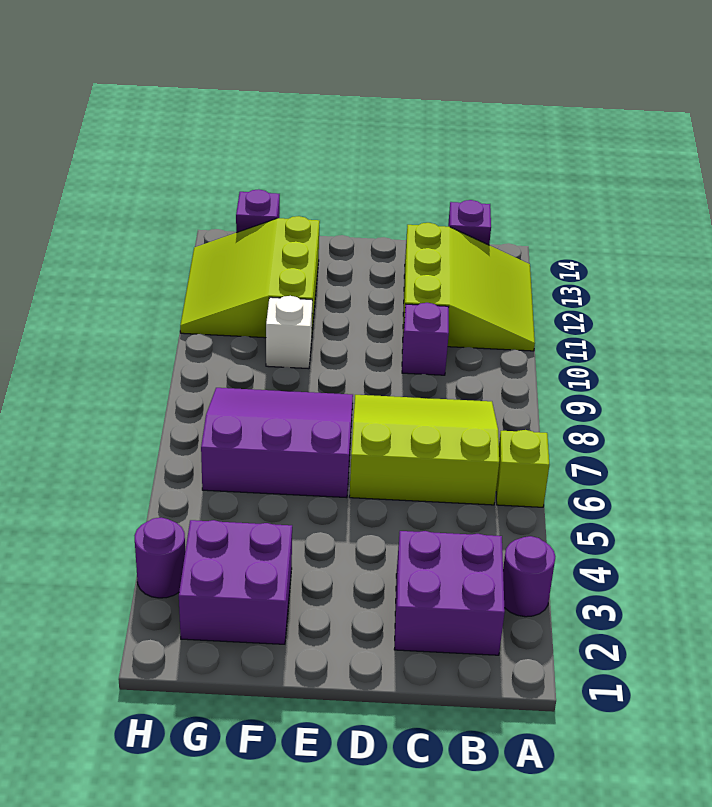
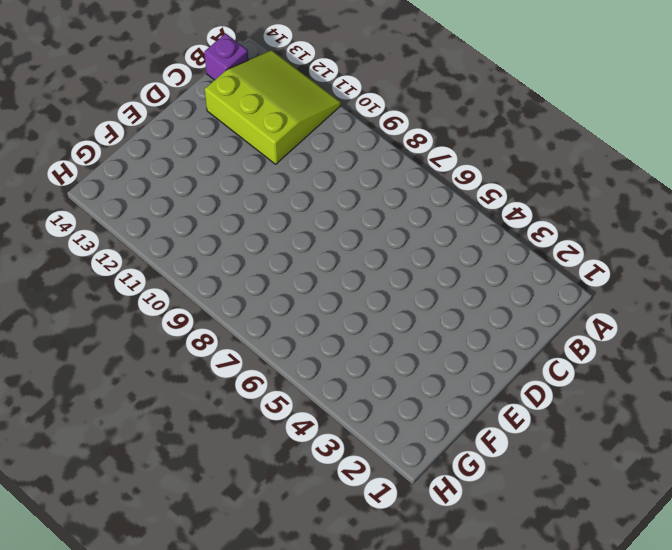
none -> purple round brick A3 level 1
none -> lime brick A6 level 1
none -> purple brick B2:C3 level 1

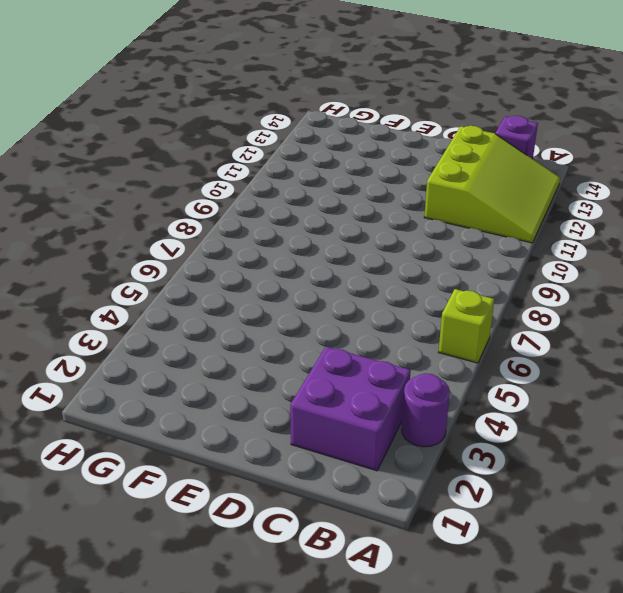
none -> lime slope B6:D8 level 1 top 6
none -> purple brick C10 level 1
none -> purple slope E6:G8 level 1 top 6

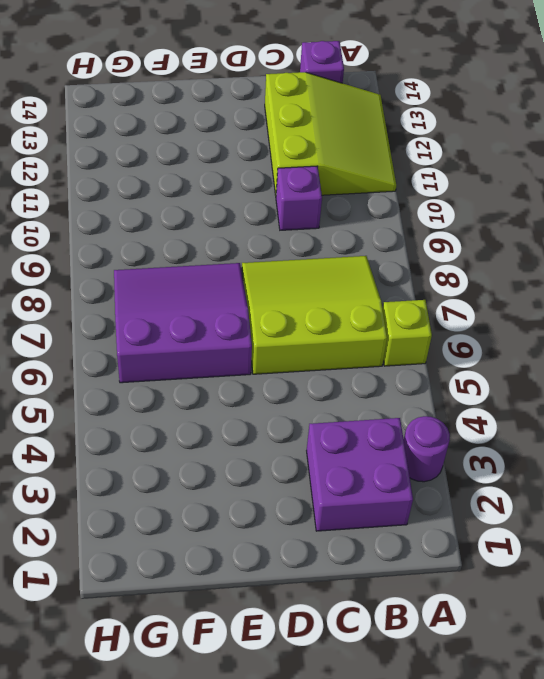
none -> purple brick F2:G3 level 1
none -> white brick F10 level 1
none -> lime slope F11:H13 level 1 top F

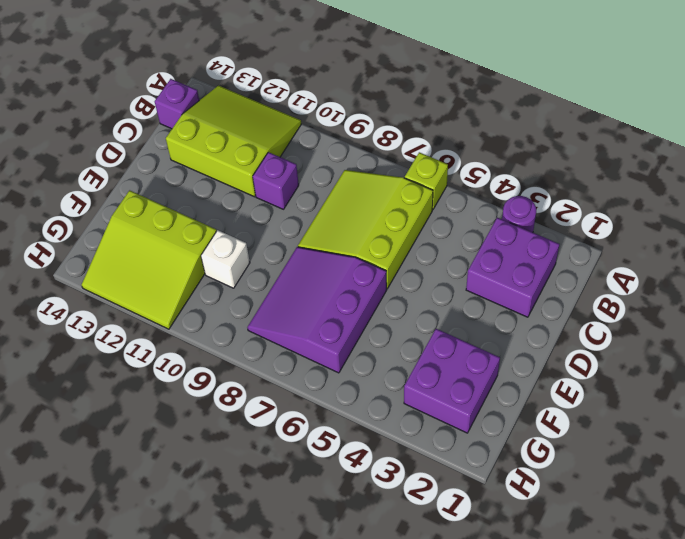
none -> purple brick G14 level 1
none -> purple round brick H3 level 1

